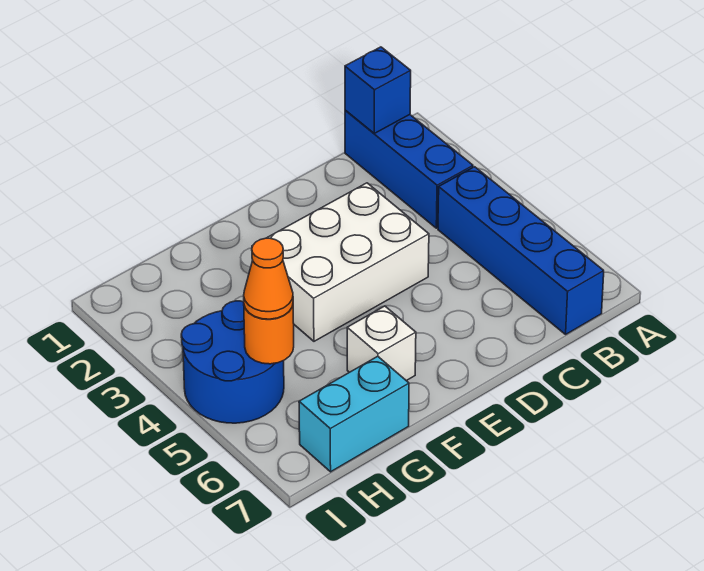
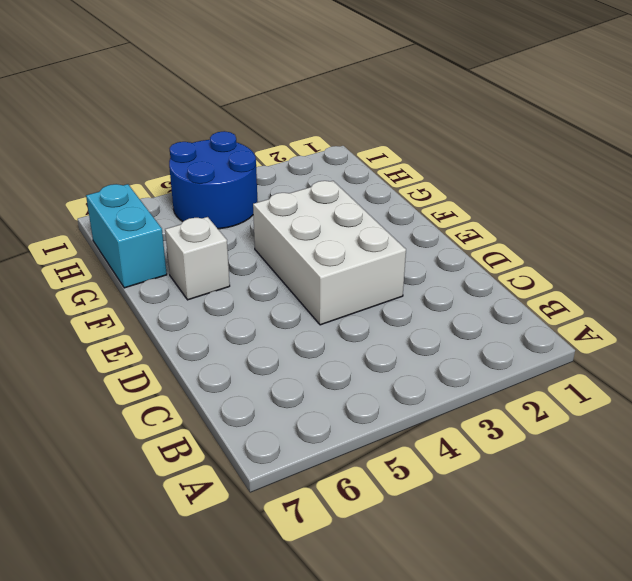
none -> blue brick B1:B3 level 1
none -> blue brick B4:B7 level 1

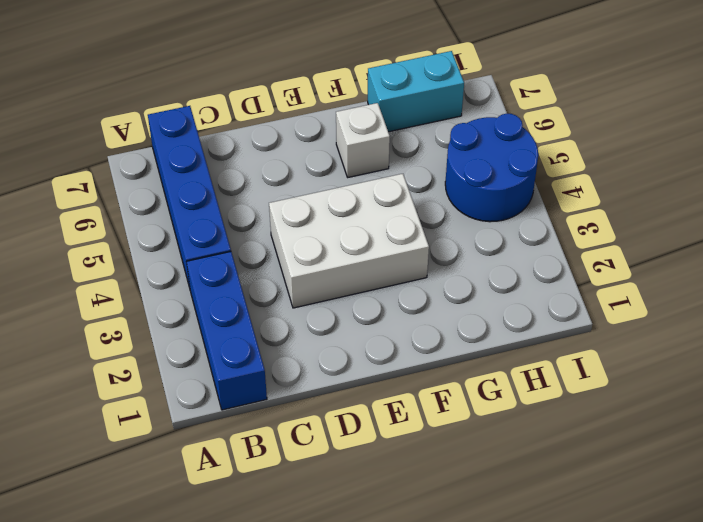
none -> blue brick B1 level 2
none -> orange round brick H5 level 2

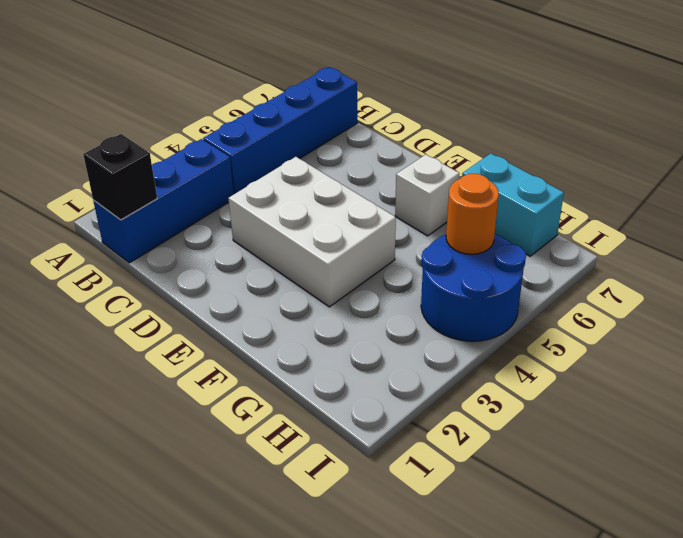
black brick B1 level 2 -> blue brick B1 level 2
none -> orange cone H5 level 3

